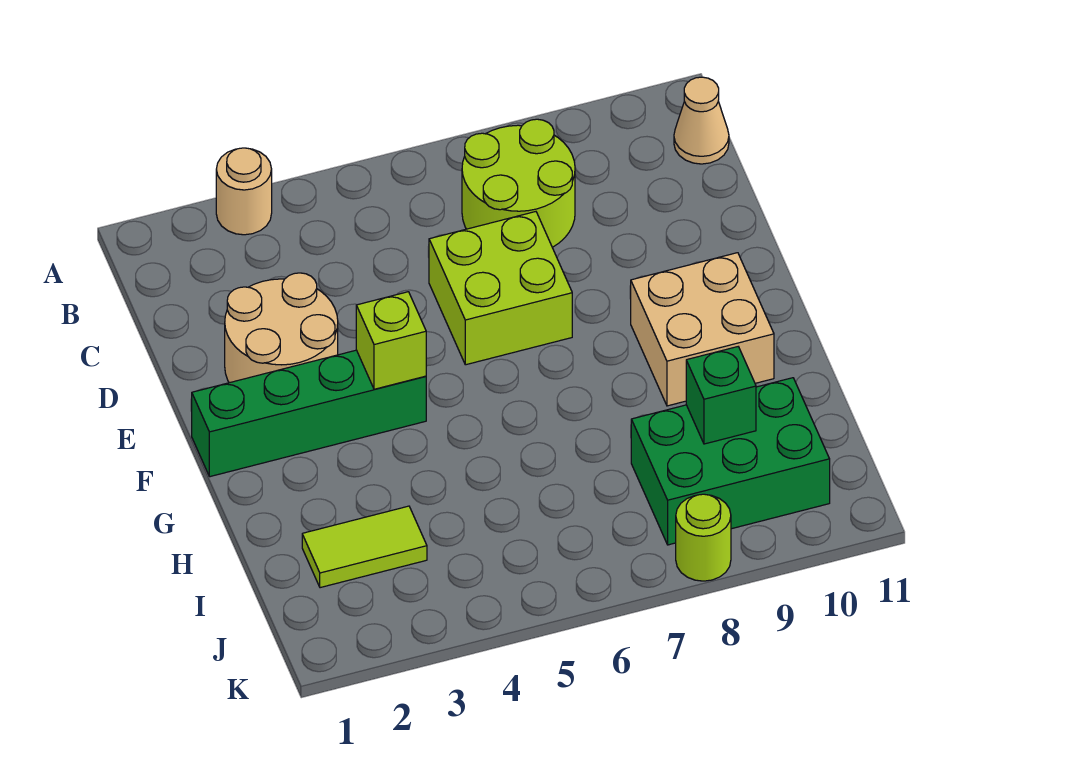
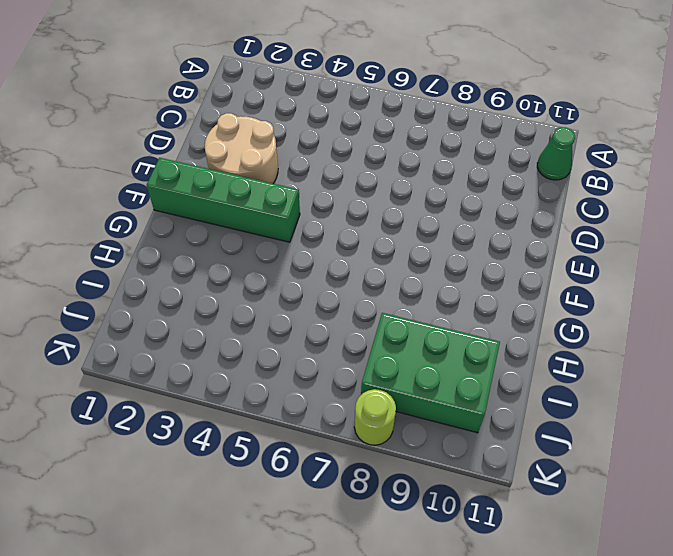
green cone B11 level 1 -> tan cone B11 level 1
none -> tan round brick A3 level 1
none -> lime round brick B7:C8 level 1
none -> lime brick D6:E7 level 1

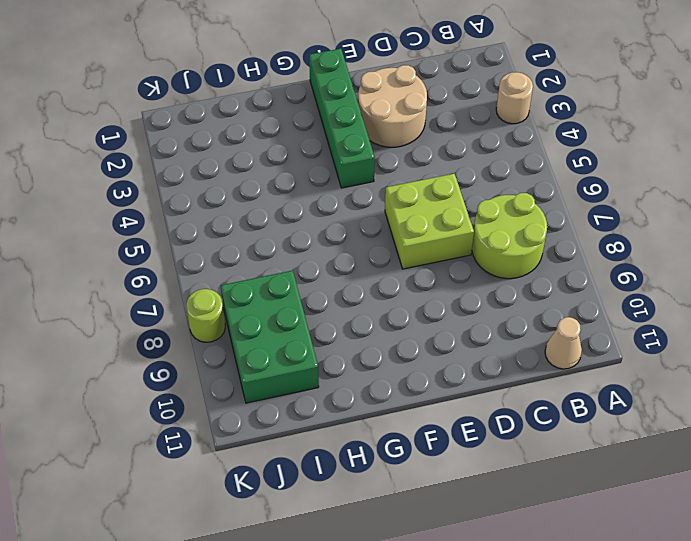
none -> tan brick F9:G10 level 1
none -> lime tile I2:I3 level 1
none -> lime brick F4 level 2

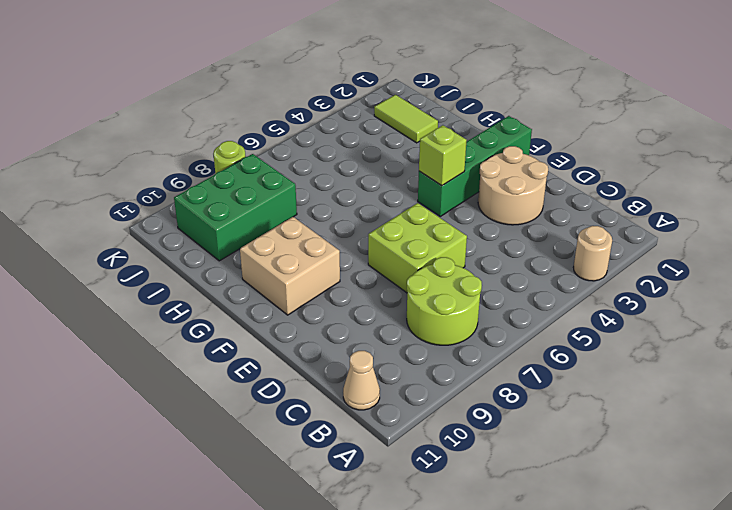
lime tile I2:J2 level 1 -> lime tile I2:I3 level 1
none -> green brick I9 level 2

